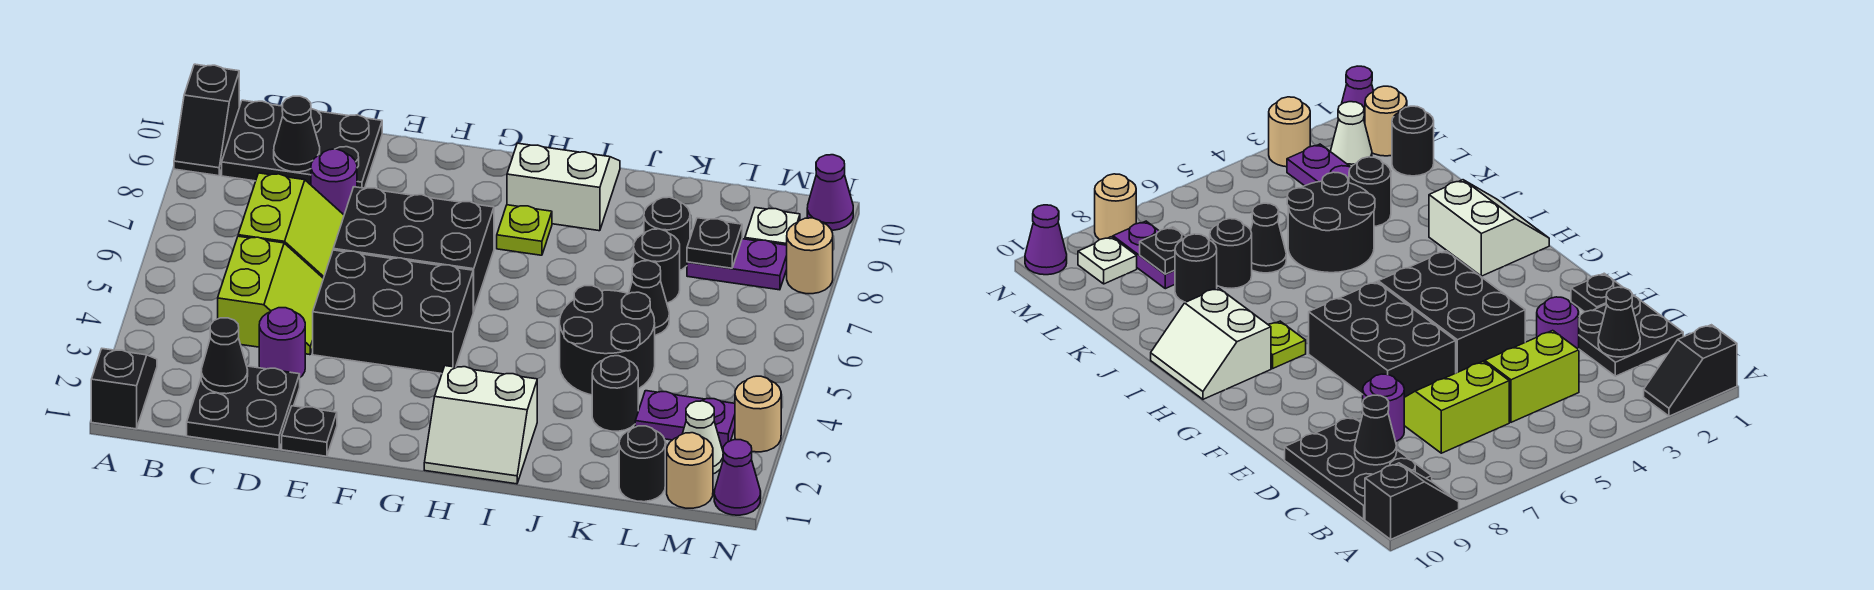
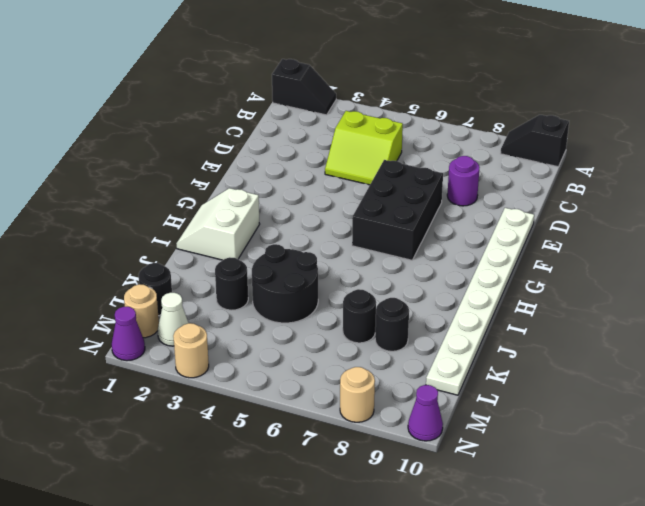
white plate E10:L10 level 1 -> white slope H9:I10 level 1 top 9
none -> black plate B9:D10 level 1
none -> black plate C1:D2 level 1
none -> lime slope C6:D7 level 1 top C
none -> purple round brick D3 level 1

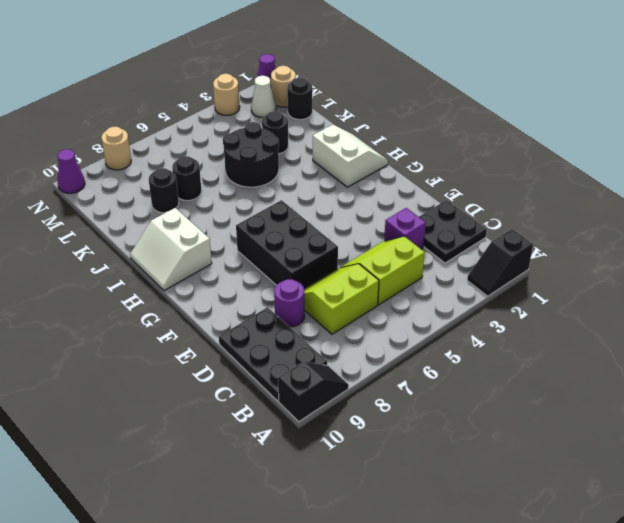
purple brick D3 level 1 -> purple round brick D3 level 1
none -> black plate E1 level 1
none -> black brick E4:G5 level 1
none -> lime plate H8 level 1
none -> black cone K6 level 1

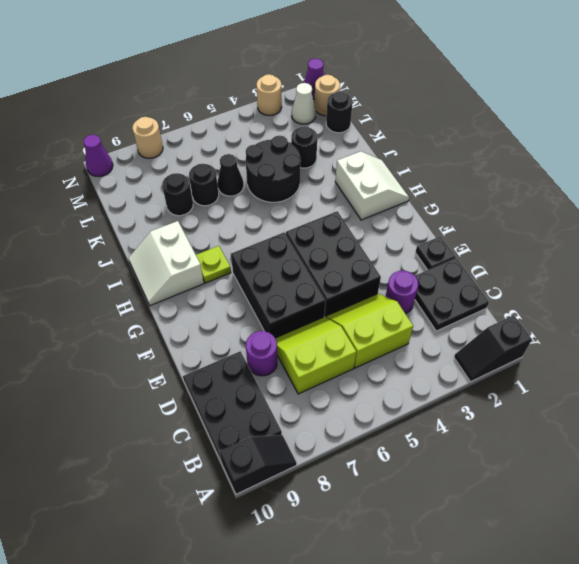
none -> purple plate L3:M3 level 1
none -> purple plate L8:M8 level 1
none -> white plate M9 level 1
none -> black cone C2 level 2

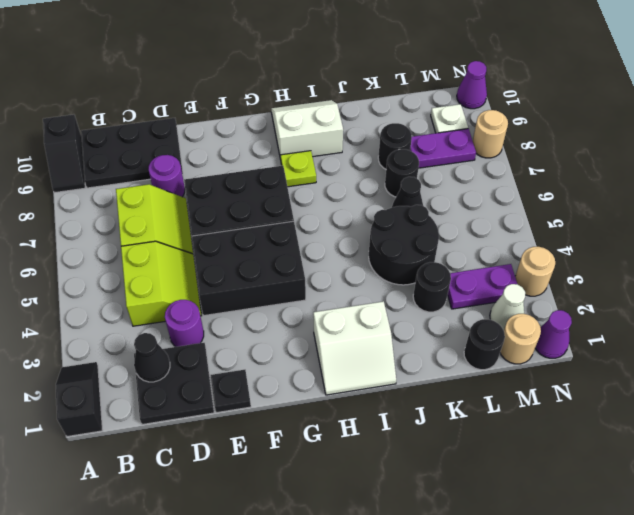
none -> black cone C9 level 2
none -> black plate L8 level 2

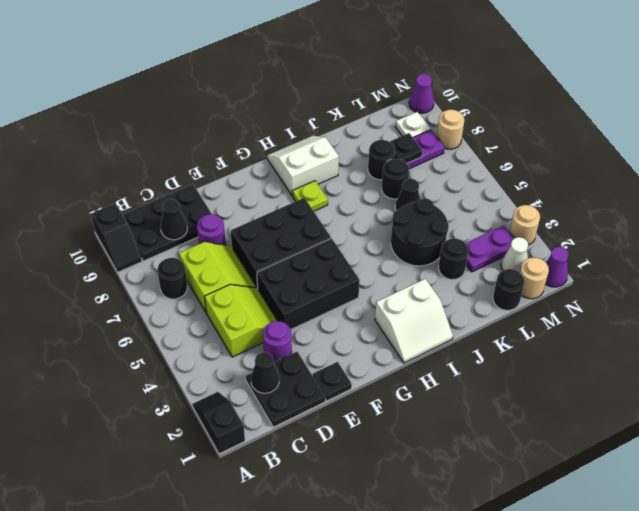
black round brick B7 level 1 -> none

